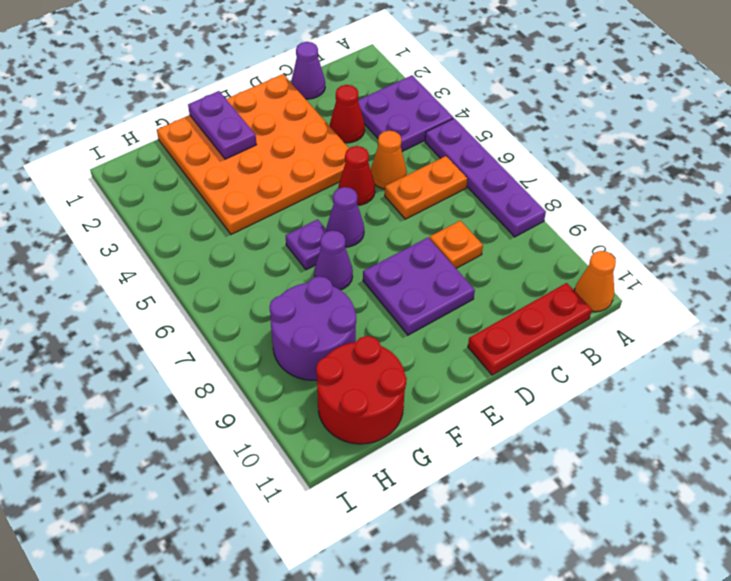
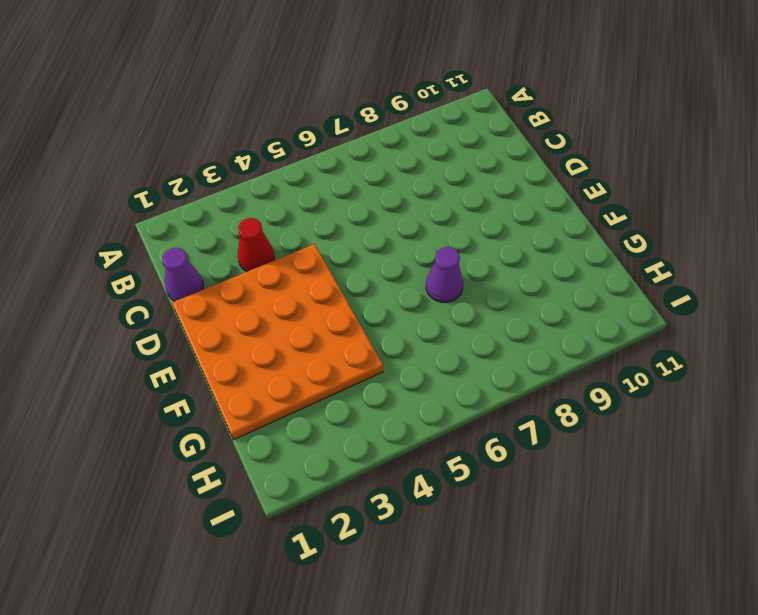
none -> purple plate A3:B4 level 1
none -> purple plate A5:A8 level 1
none -> orange cone A11 level 1

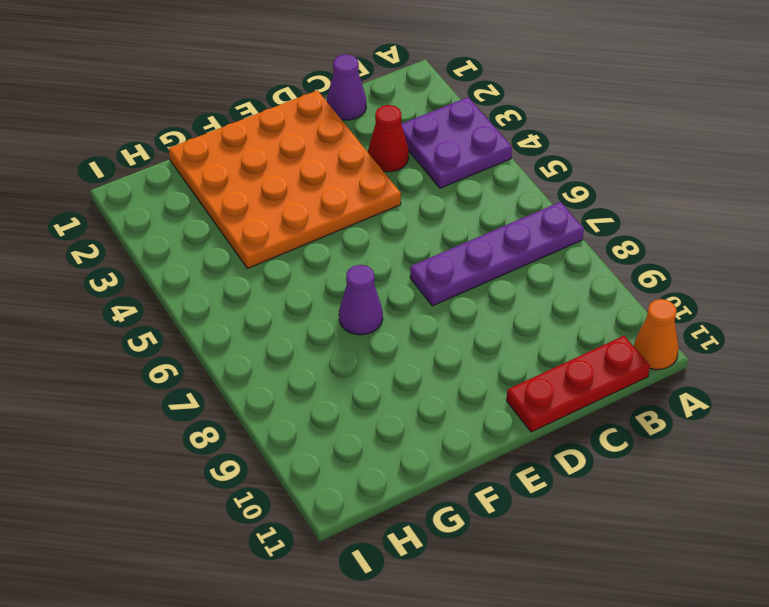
purple plate A7:D7 level 1 -> purple plate A5:A8 level 1
none -> orange plate B6:C6 level 1
none -> orange cone C5 level 1
none -> orange plate C8 level 1

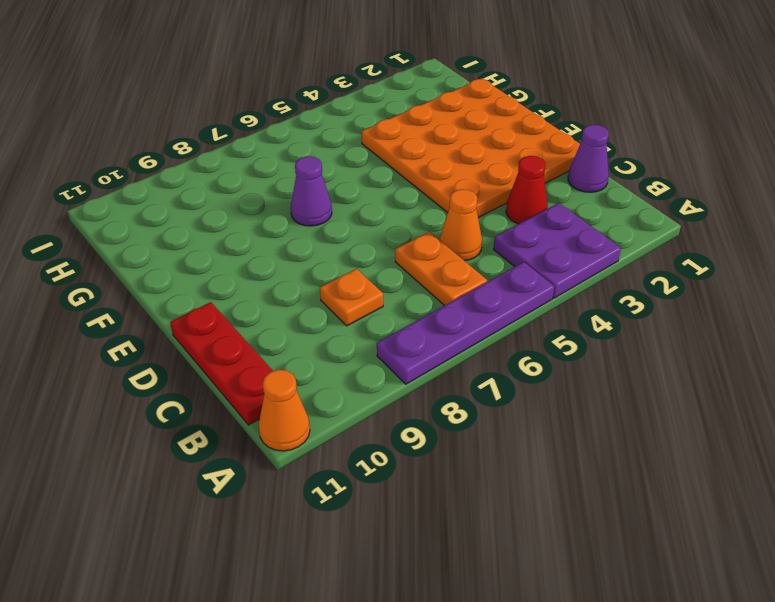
none -> red cone D5 level 1
none -> purple plate D8:E9 level 1
none -> purple cone E6 level 1

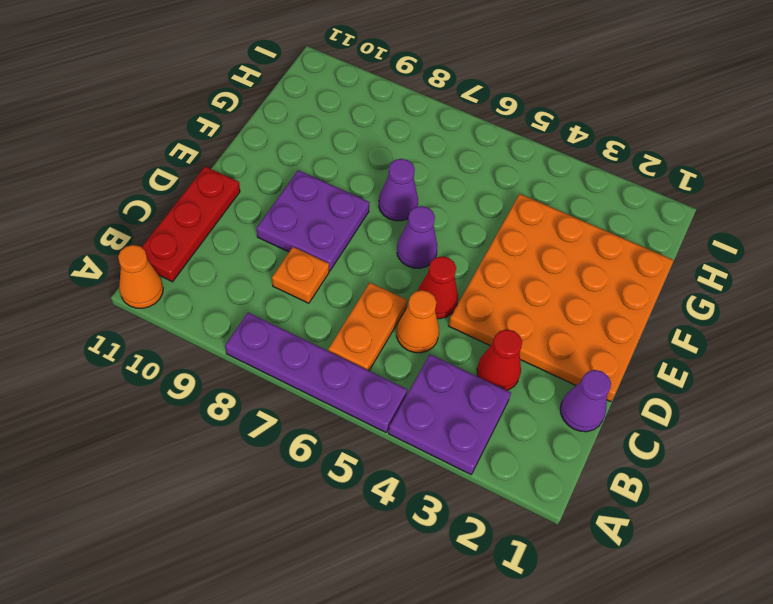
none -> purple plate F6 level 1
none -> purple round brick G8:H9 level 1
none -> red round brick G10:H11 level 1

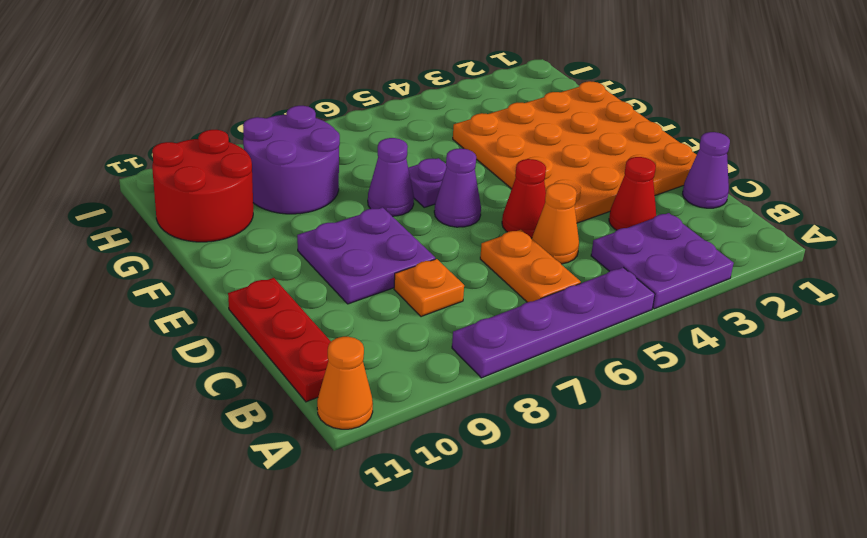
none -> purple plate F1:F2 level 2

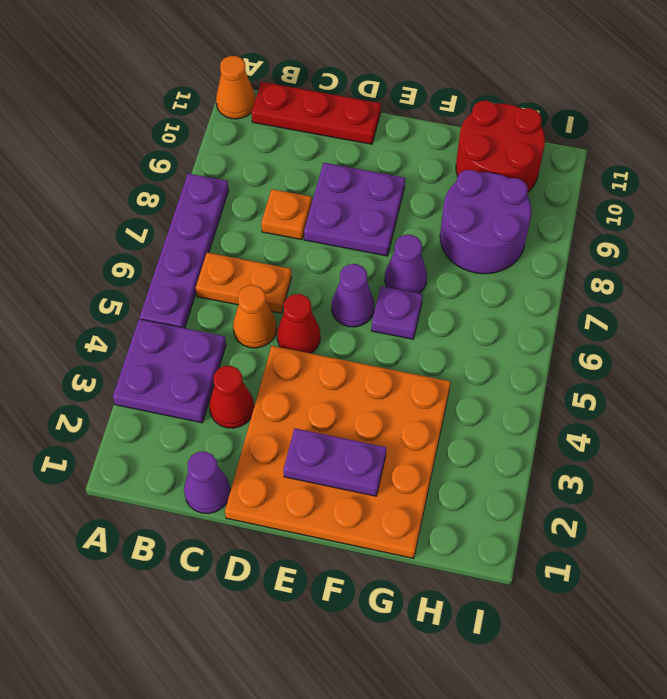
purple plate E2:F2 level 2 -> purple plate F1:F2 level 2

